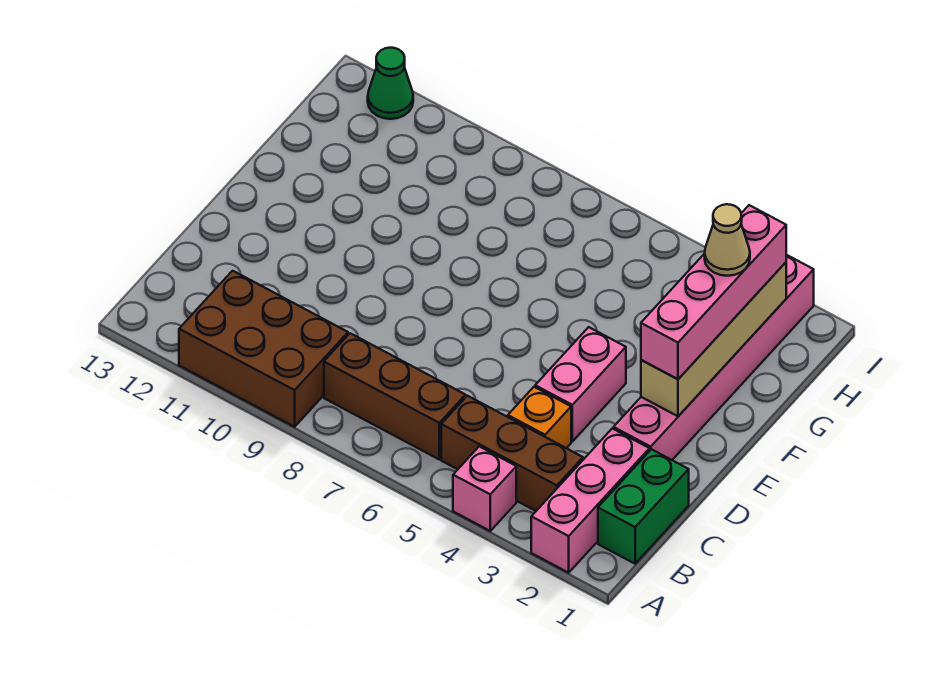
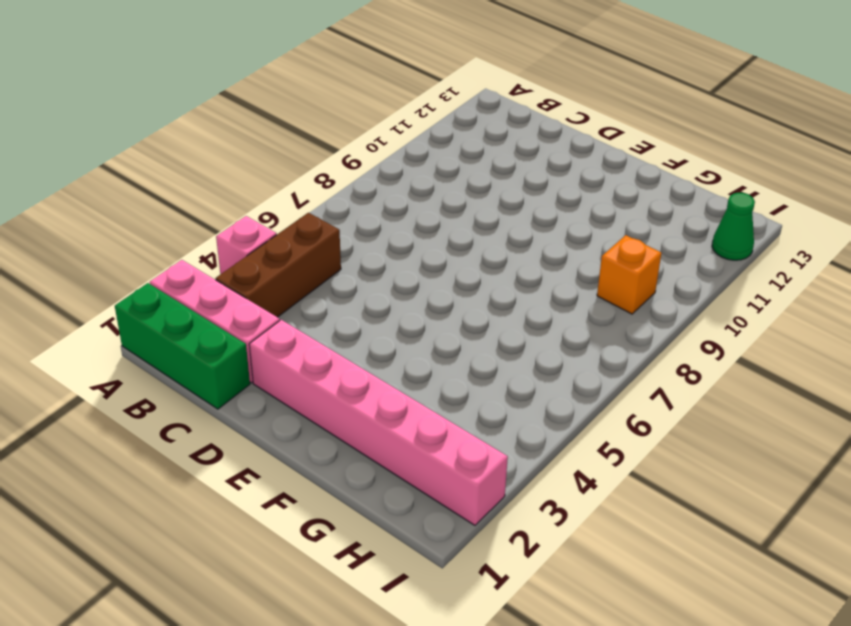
green brick A1:C1 level 1 -> green brick B1:C1 level 1
orange brick H9 level 1 -> orange brick C4 level 1
none -> brown brick A9:B11 level 1
none -> brown brick B6:B8 level 1
none -> pink brick D4:E4 level 1

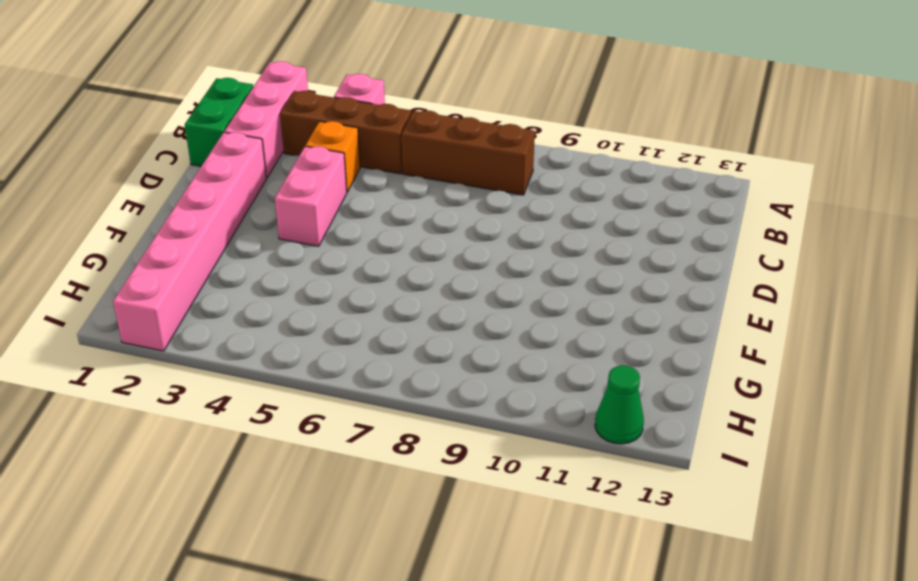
none -> brown brick A9:B11 level 1
none -> tan brick E2:H2 level 2
none -> pink brick E2:H2 level 3

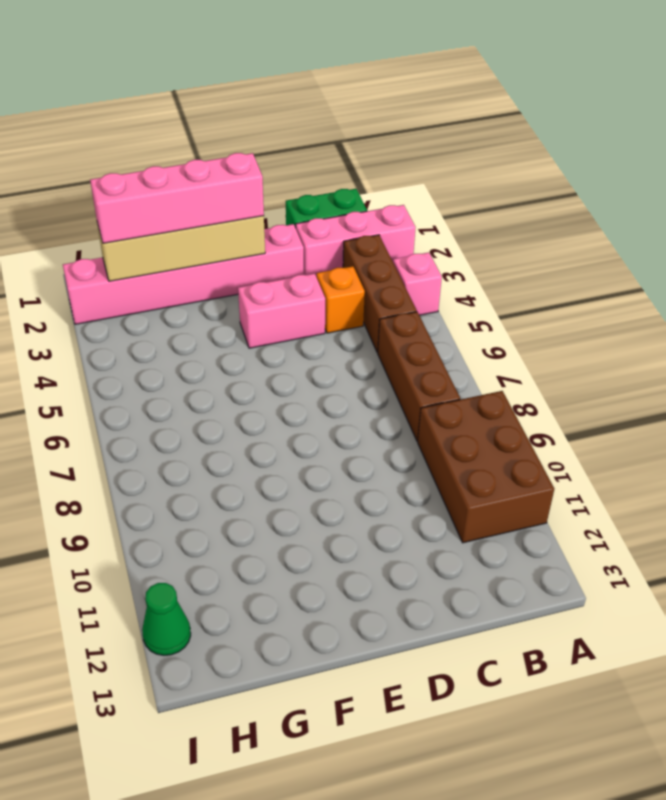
none -> tan cone G2 level 4

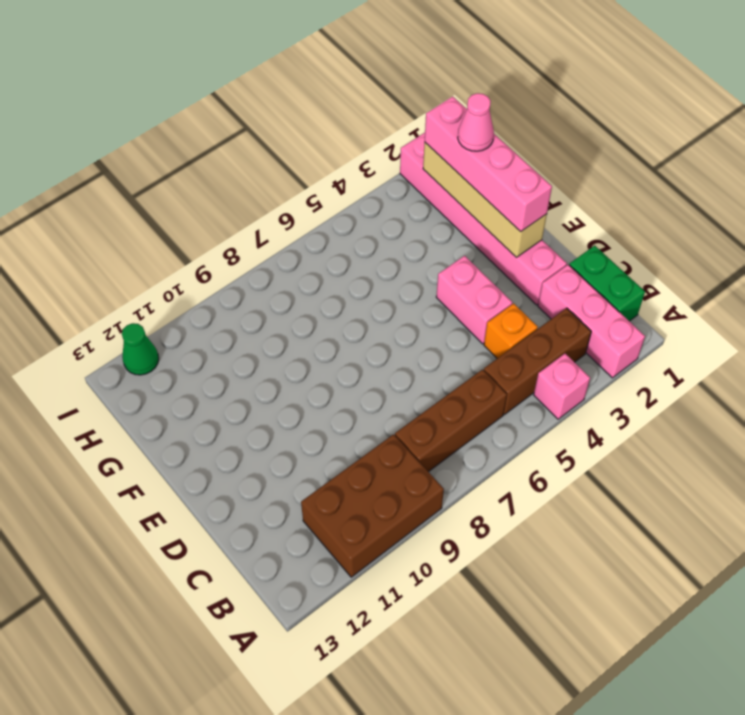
pink cone G2 level 4 -> tan cone G2 level 4

